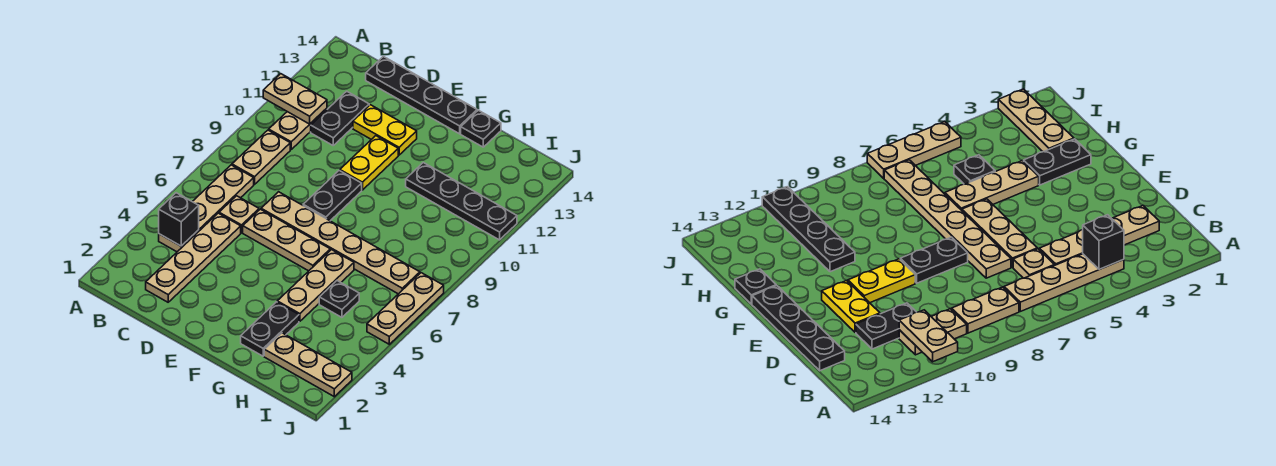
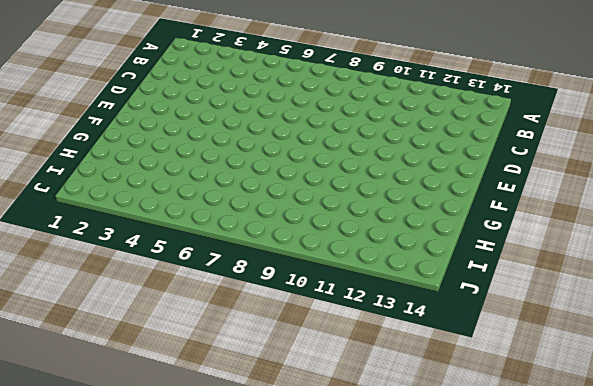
none -> tan plate B4:B7 level 1
none -> tan plate B8:B9 level 1
none -> tan plate B10:B11 level 1

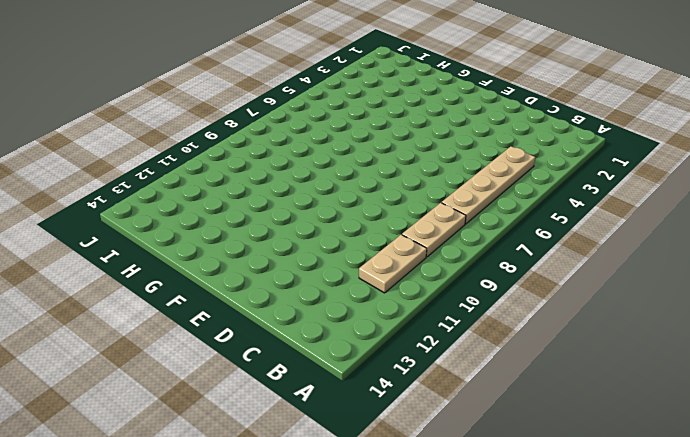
none -> tan plate C2:C5 level 1
none -> tan plate C6 level 1
none -> black plate C11:C12 level 1

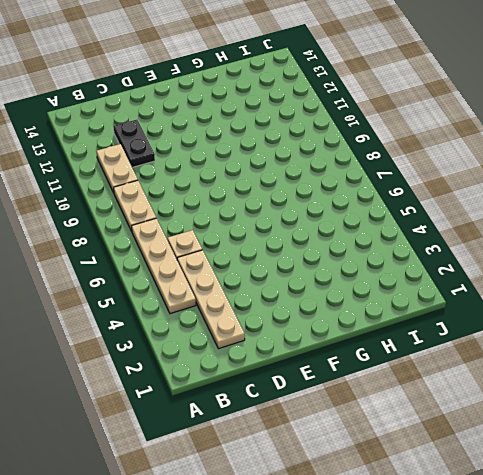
none -> black plate C14:F14 level 1
none -> tan plate D6:F6 level 1
none -> tan plate D7:I7 level 1

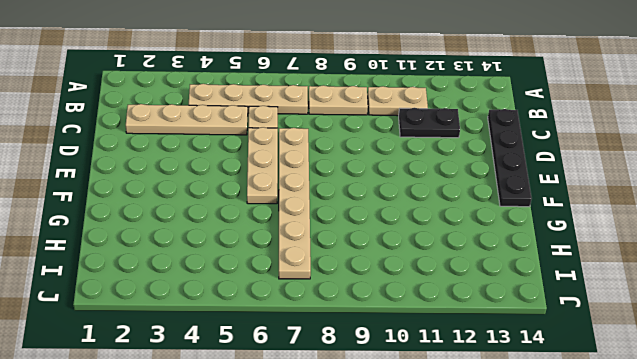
none -> yellow plate D12:E12 level 1
none -> black plate E8:E9 level 1
none -> yellow plate E10:E11 level 1

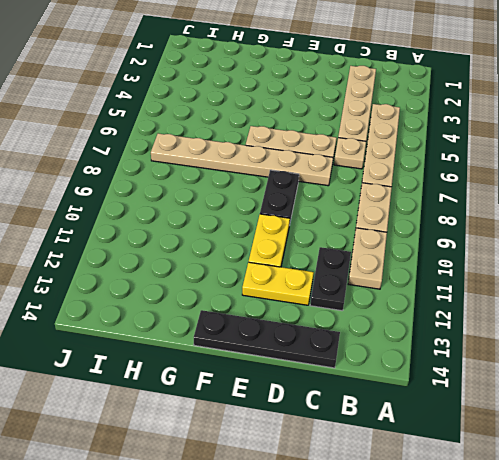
none -> black plate G2:G3 level 1
none -> tan plate G4:G6 level 1
none -> black plate G11:J11 level 1

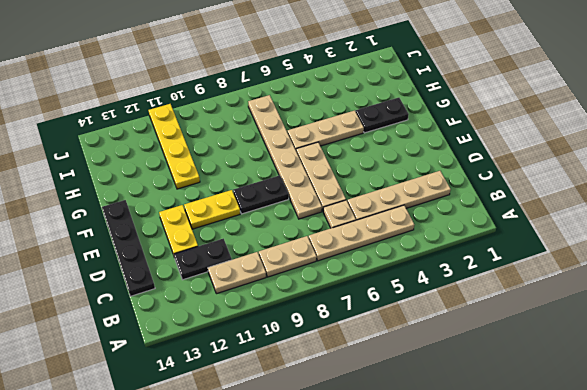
yellow plate G11:J11 level 1 -> black plate G11:J11 level 1
none -> black plate G14 level 1
none -> tan plate H2:J2 level 1
none -> black plate H5 level 1

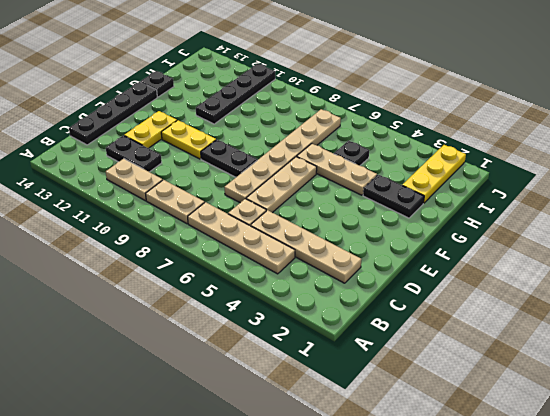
yellow plate H2:J2 level 1 -> tan plate H2:J2 level 1
none -> tan plate J5:J7 level 1
none -> tan plate A11:B11 level 2
none -> black brick B4 level 2

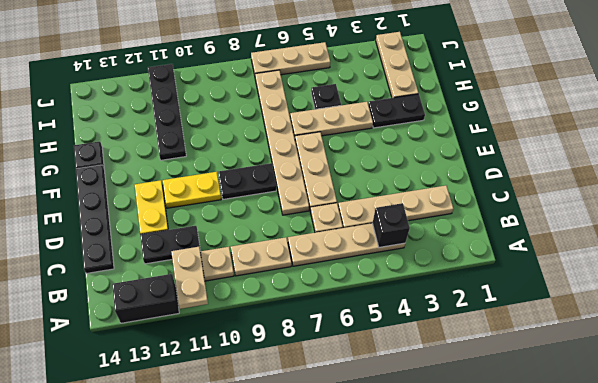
black brick A12:A13 level 1 -> none

